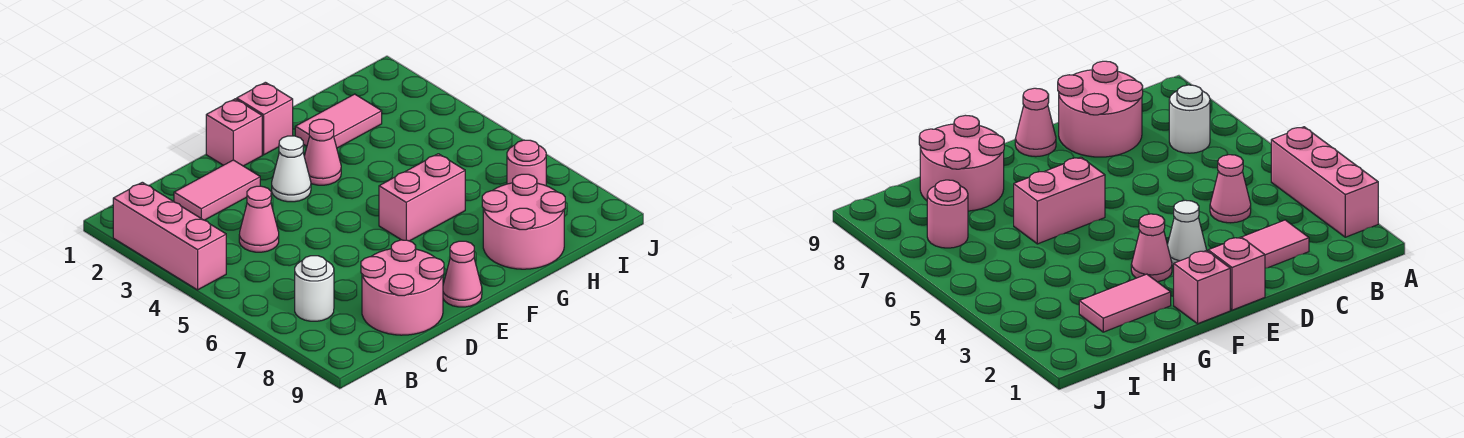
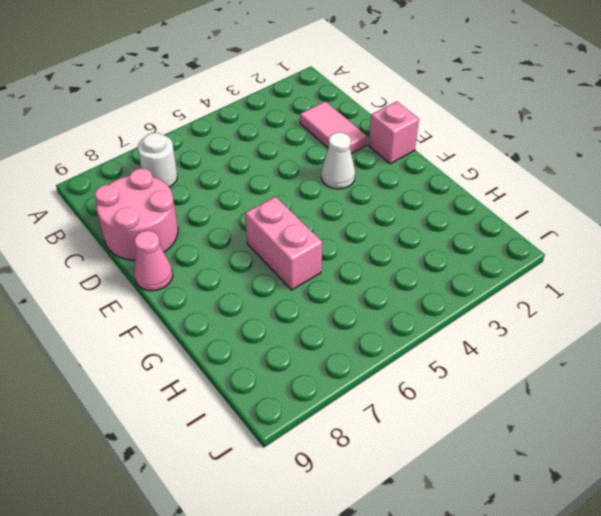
none -> pink brick A2:A4 level 1
none -> pink cone C4 level 1
none -> pink brick F1 level 1

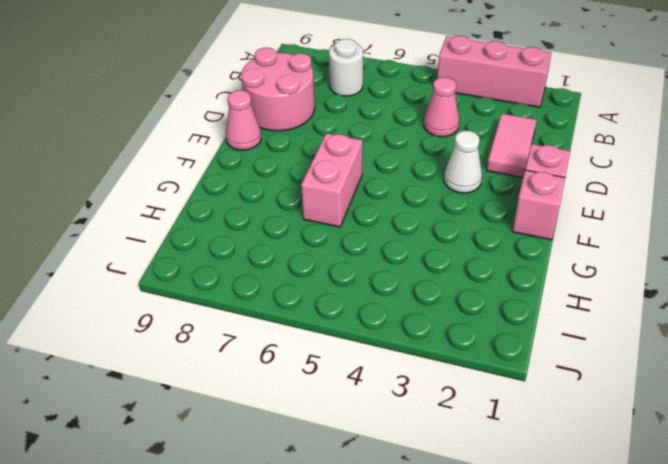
none -> pink cone F3 level 1
none -> pink tile G2:H2 level 1
none -> pink round brick G8:H9 level 1

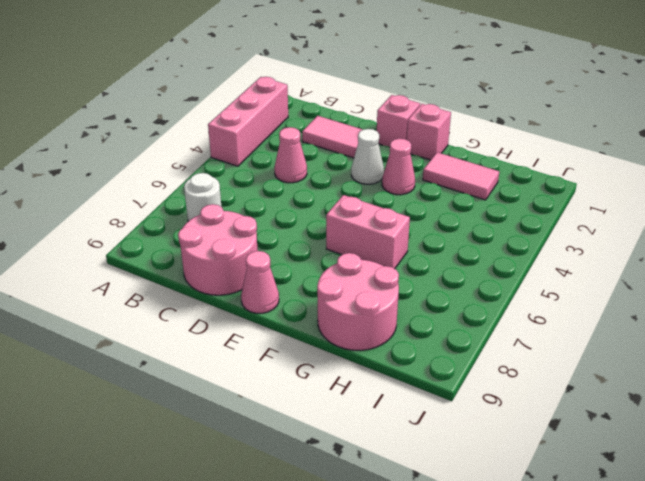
none -> pink round brick I7 level 1

